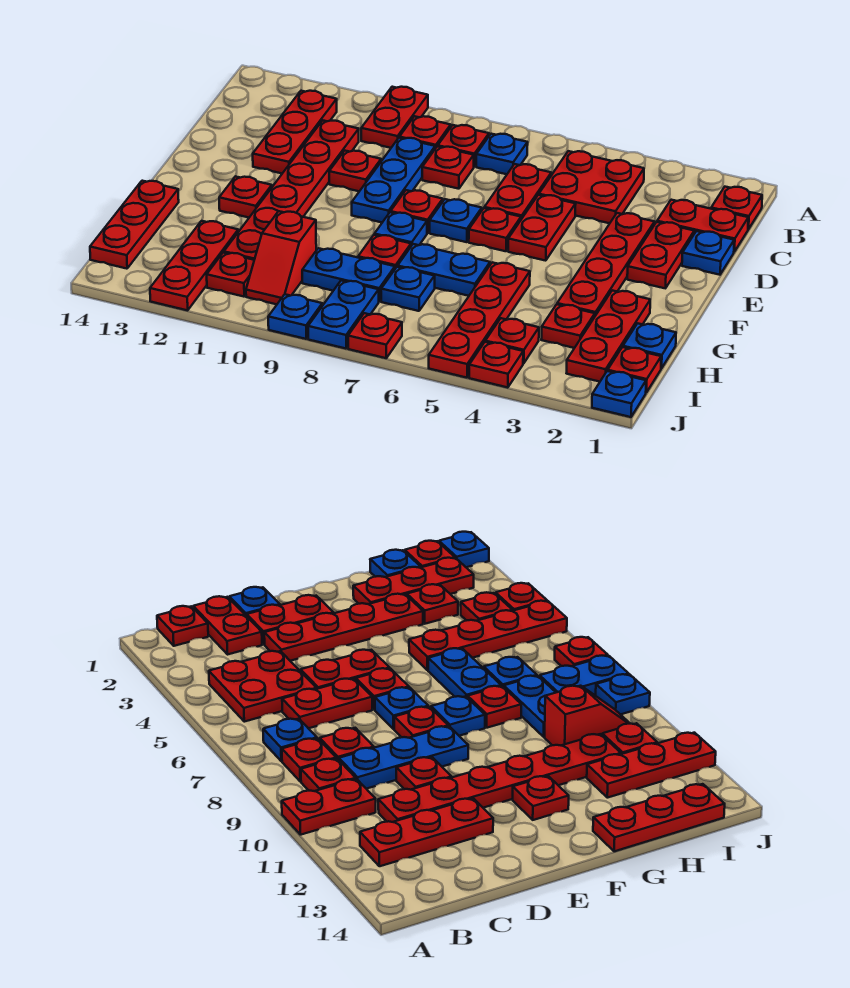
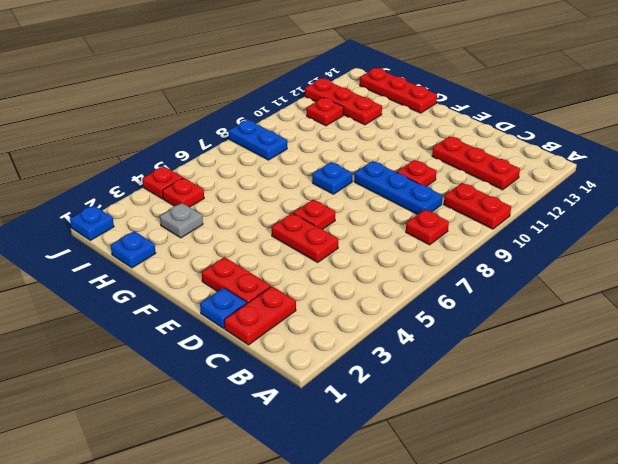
grey plate H3 level 1 -> red plate H3 level 1
none -> red plate B1 level 1
none -> red plate B4:C5 level 1
none -> blue plate B7 level 1
none -> red plate B9 level 1

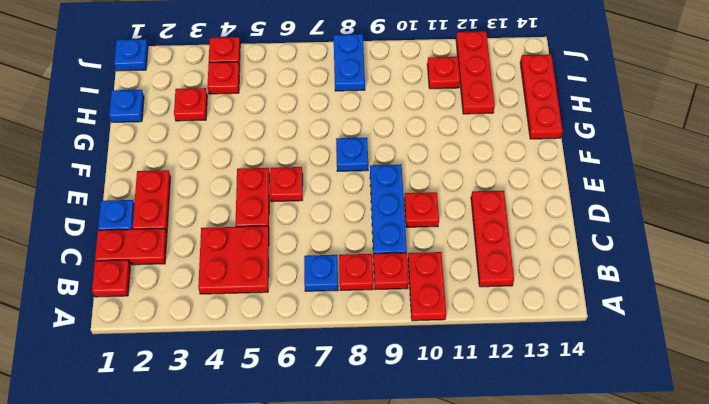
none -> red plate C6:D6 level 1
none -> red plate C8 level 1
none -> red plate C11:H11 level 1
none -> red plate D3:G3 level 1

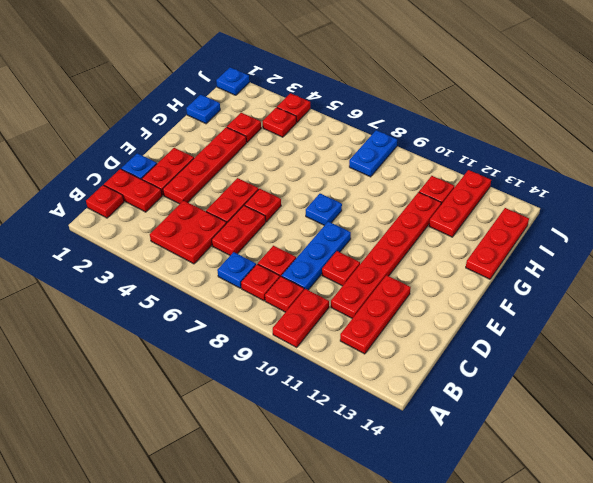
none -> blue plate E7 level 1
none -> red plate E8 level 1
none -> red plate F12 level 1
none -> red plate G2:I2 level 1

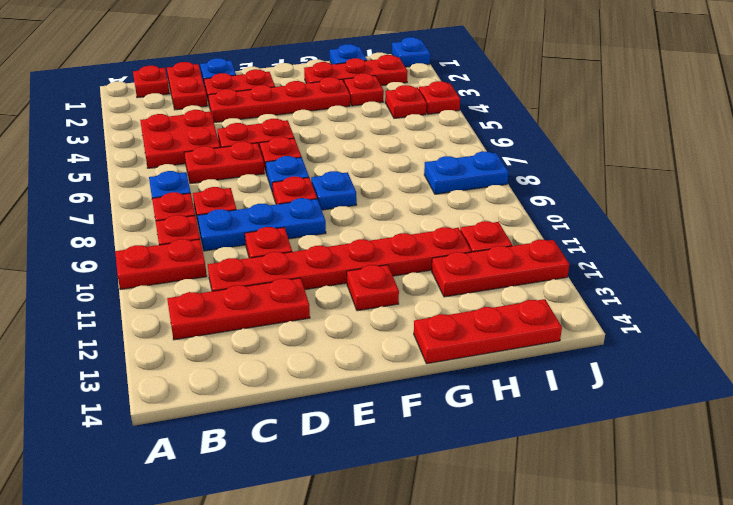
none -> red plate G5:J5 level 1
none -> blue plate G6:G7 level 1
none -> red plate G8 level 1
none -> blue plate H7 level 1

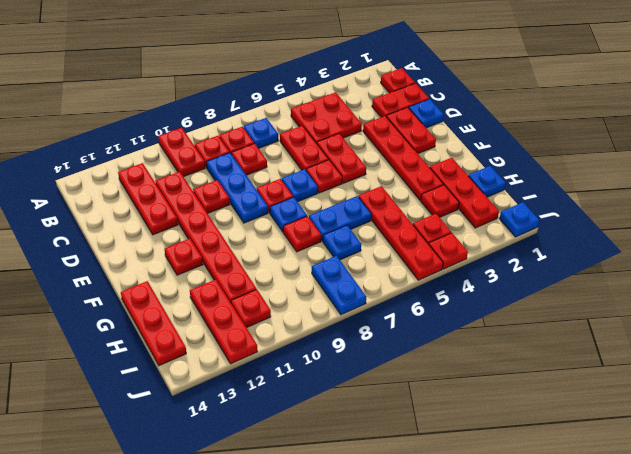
none -> blue plate H8:H9 level 1
none -> red slope H10:I10 level 1 top H
none -> red plate I1 level 1
none -> red plate J7 level 1

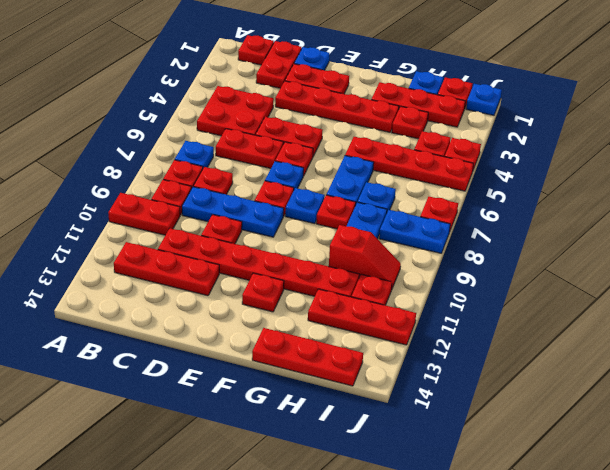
none -> blue plate J9 level 1

